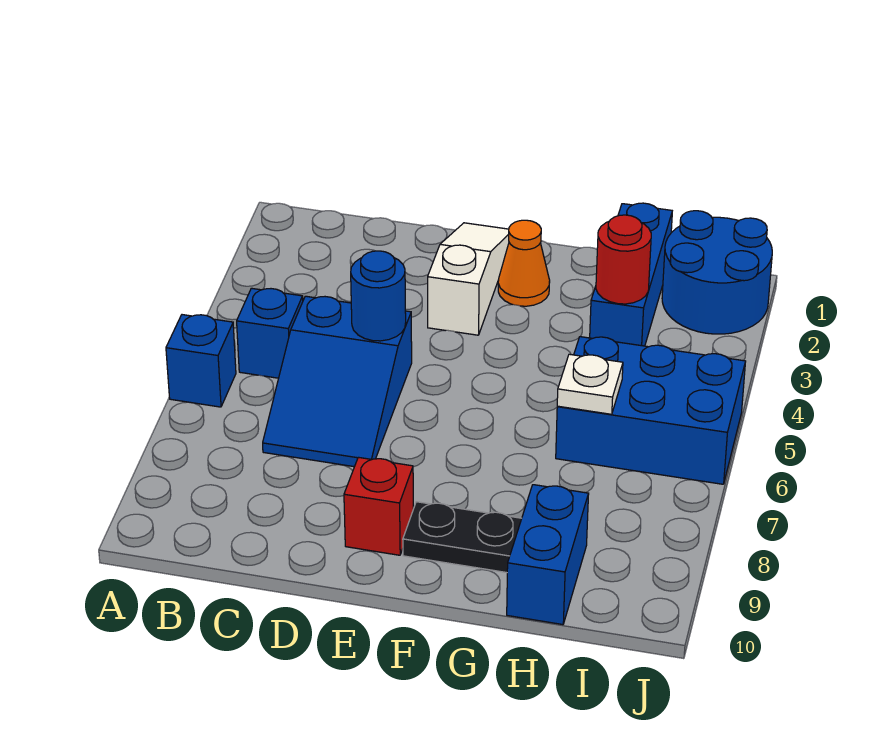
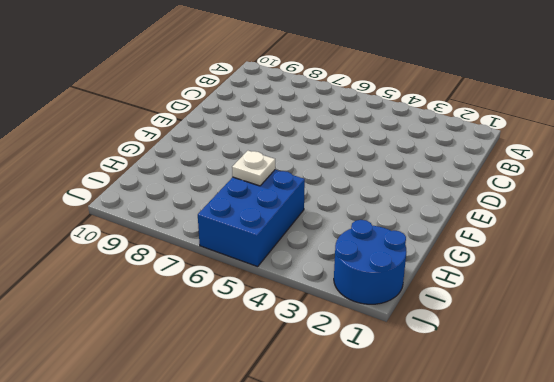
none -> blue brick A6 level 1
none -> blue brick B5 level 1
none -> blue slope C5:D7 level 1 top 5

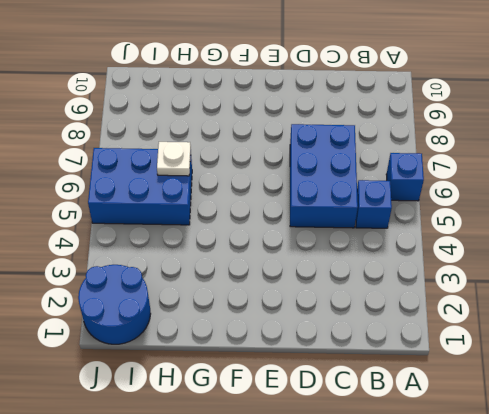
blue brick C5:D7 level 1 -> blue slope C5:D7 level 1 top 5
none -> white slope E1:E3 level 1 top 3
none -> red brick E9 level 1
none -> orange cone F2 level 1

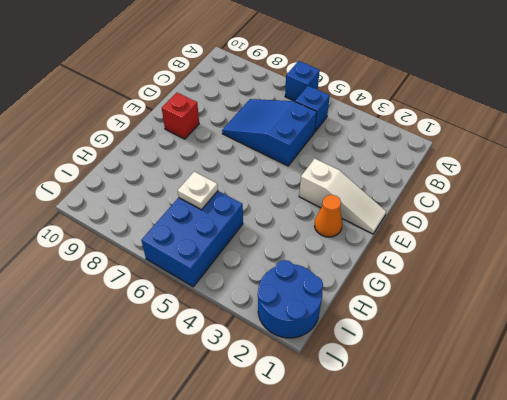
none -> black plate F9:G9 level 1
none -> blue brick H1:H3 level 1
none -> blue brick H9:H10 level 1

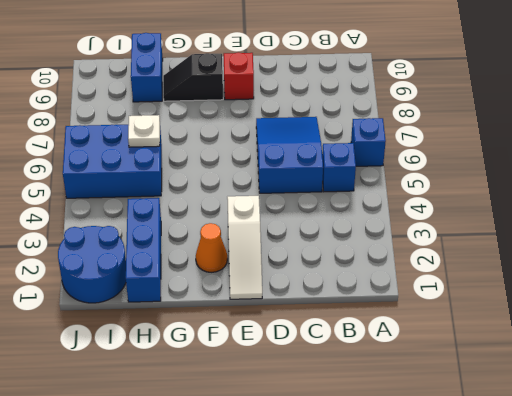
black slope F9:G9 level 1 top F -> black plate F9:G9 level 1
none -> blue round brick D5 level 2
none -> red round brick H3 level 2

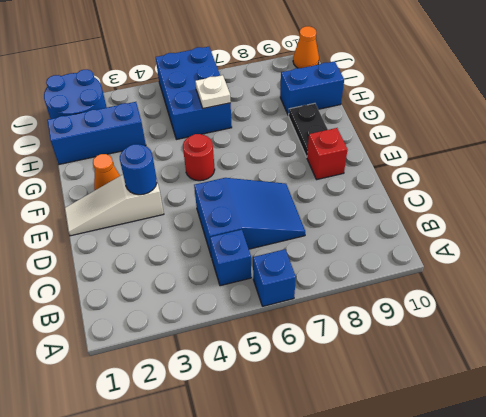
blue round brick E3 level 2 -> blue round brick D5 level 2
red round brick F5 level 1 -> red round brick H3 level 2
orange cone J10 level 1 -> none

